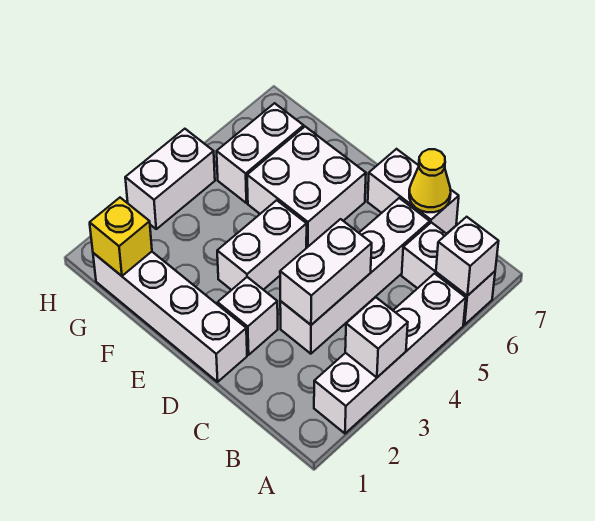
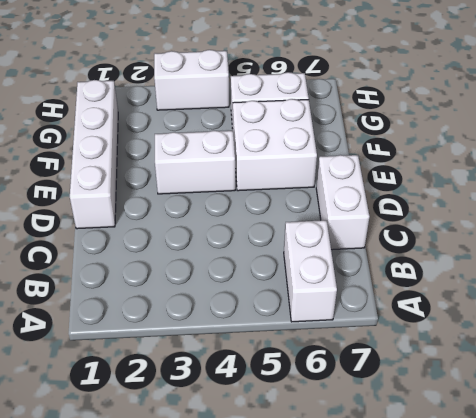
none -> white brick A2:A5 level 1
none -> white brick C3:C6 level 1
none -> white brick D2 level 1

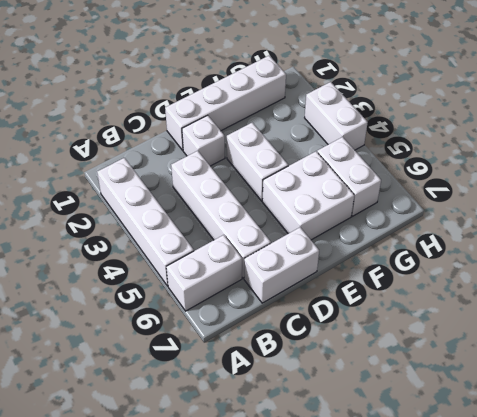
none -> white brick A3 level 2
none -> white brick A6 level 2
none -> white brick C3:C4 level 2

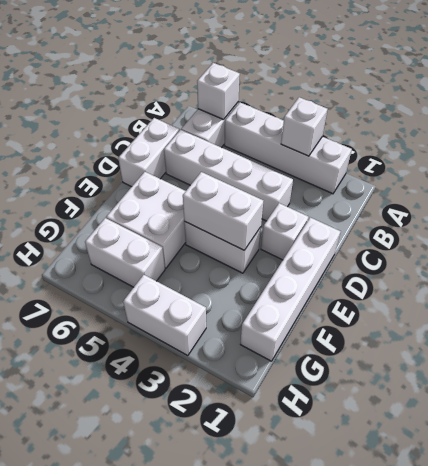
white brick E3:E4 level 2 -> white brick C3:C4 level 2
none -> yellow cone C7 level 2
none -> yellow brick G1 level 2

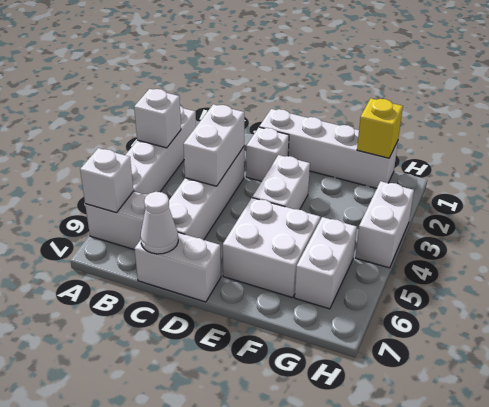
white cone C7 level 2 -> yellow cone C7 level 2

